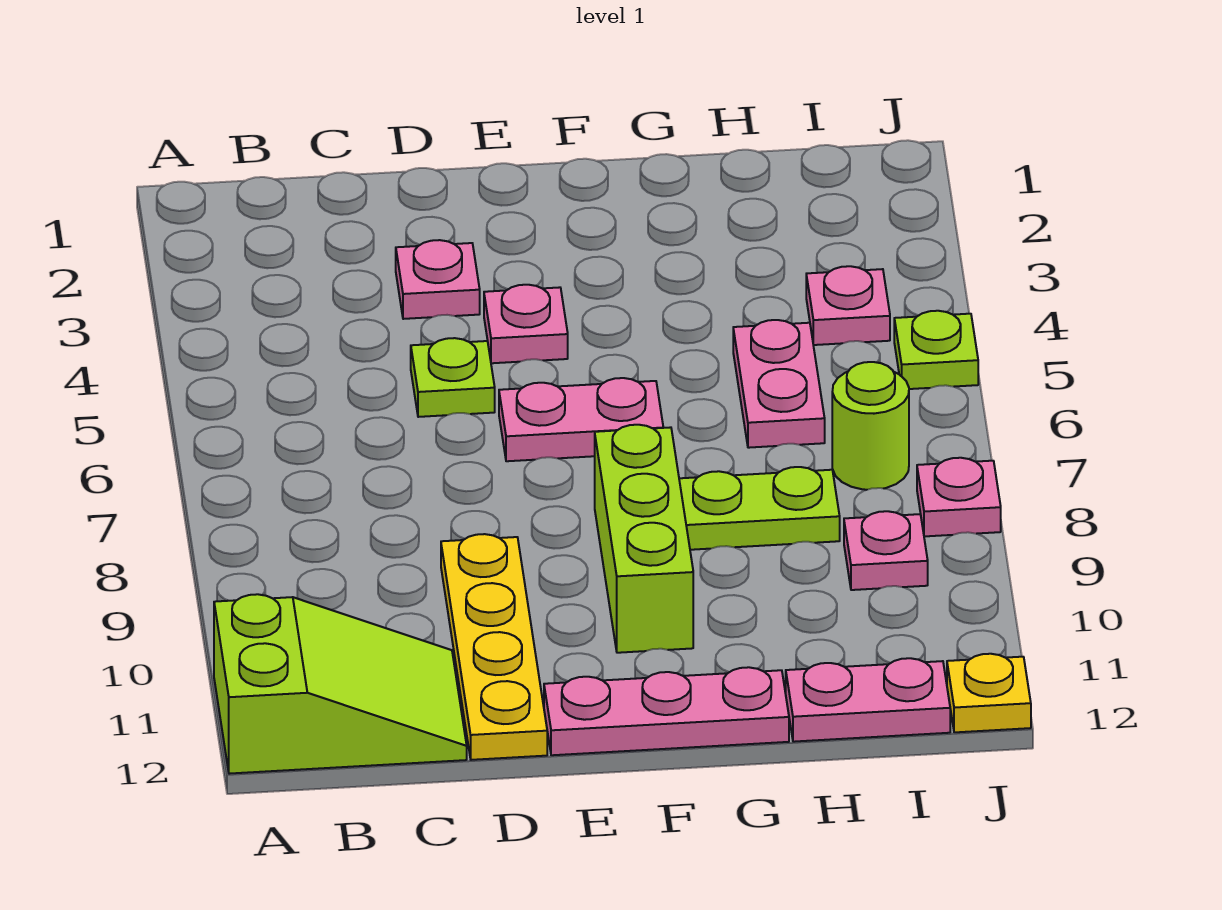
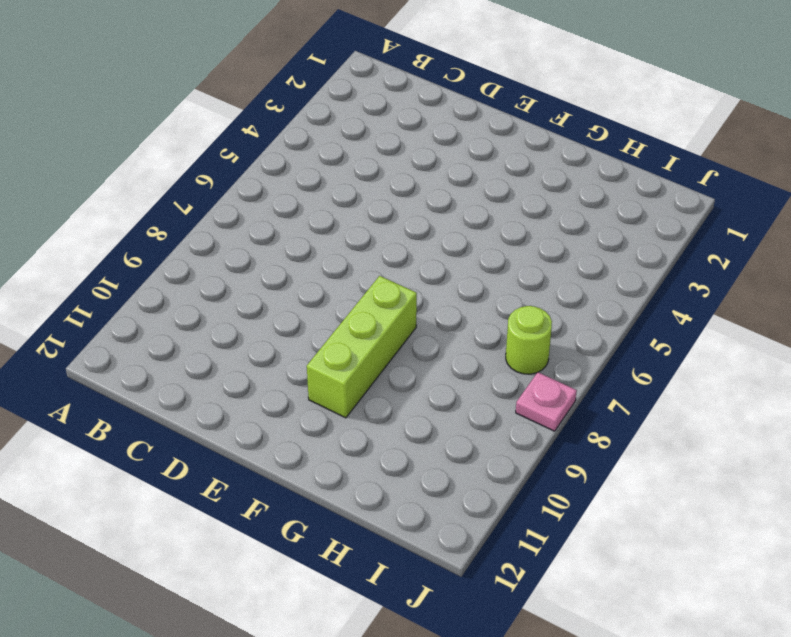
none -> lime slope A11:C12 level 1 top A
none -> pink plate D3 level 1
none -> lime plate D5 level 1

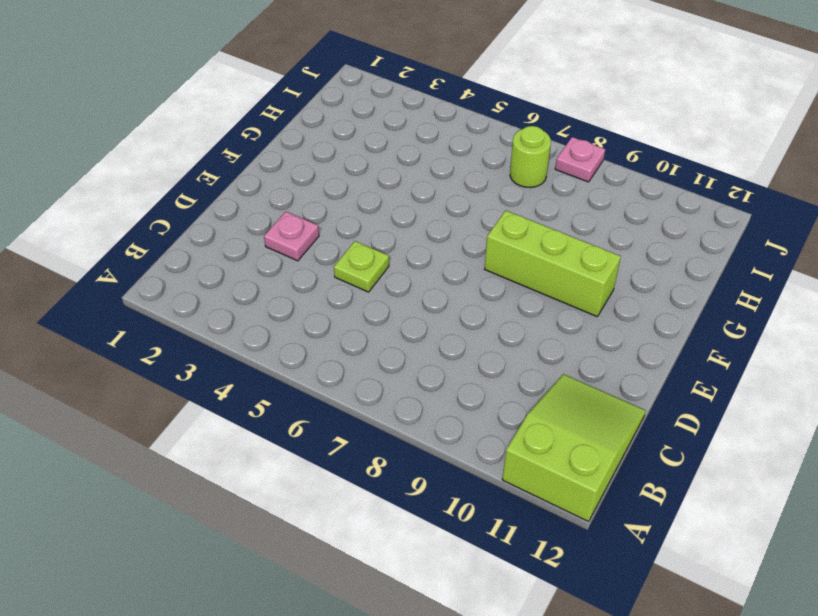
none -> yellow plate D9:D12 level 1
none -> pink plate E4 level 1
none -> pink plate E6:F6 level 1

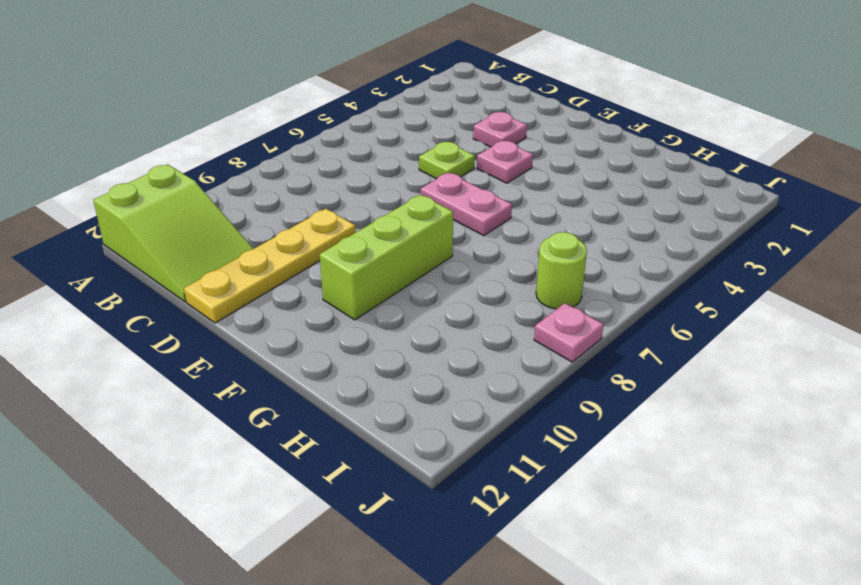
none -> pink plate E12:G12 level 1
none -> lime plate G8:H8 level 1
none -> pink plate H5:H6 level 1

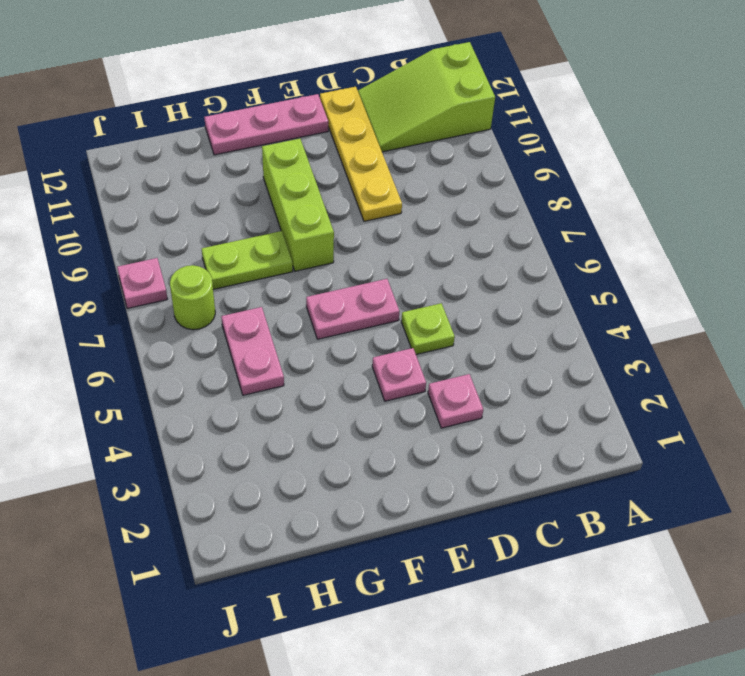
none -> pink plate H12:I12 level 1
none -> pink plate I4 level 1
none -> pink plate I9 level 1

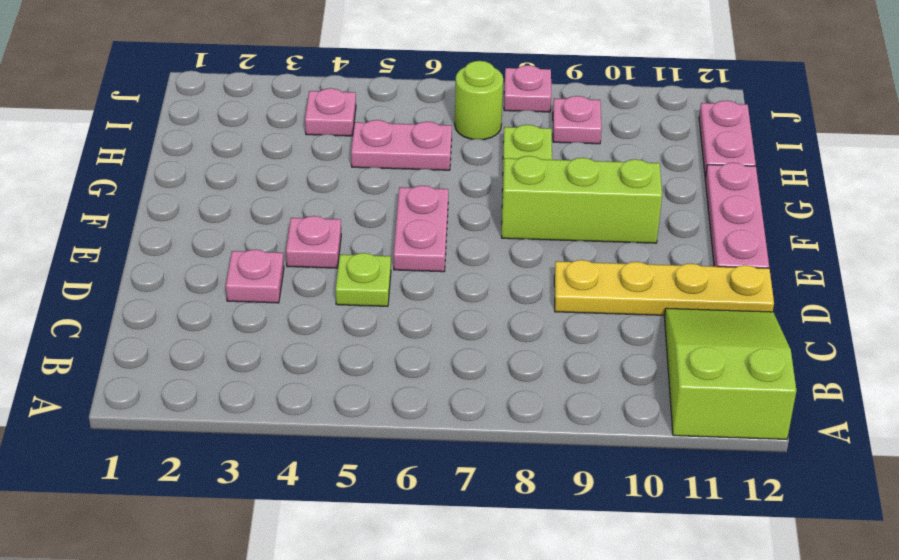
none -> lime plate J5 level 1
none -> yellow plate J12 level 1

